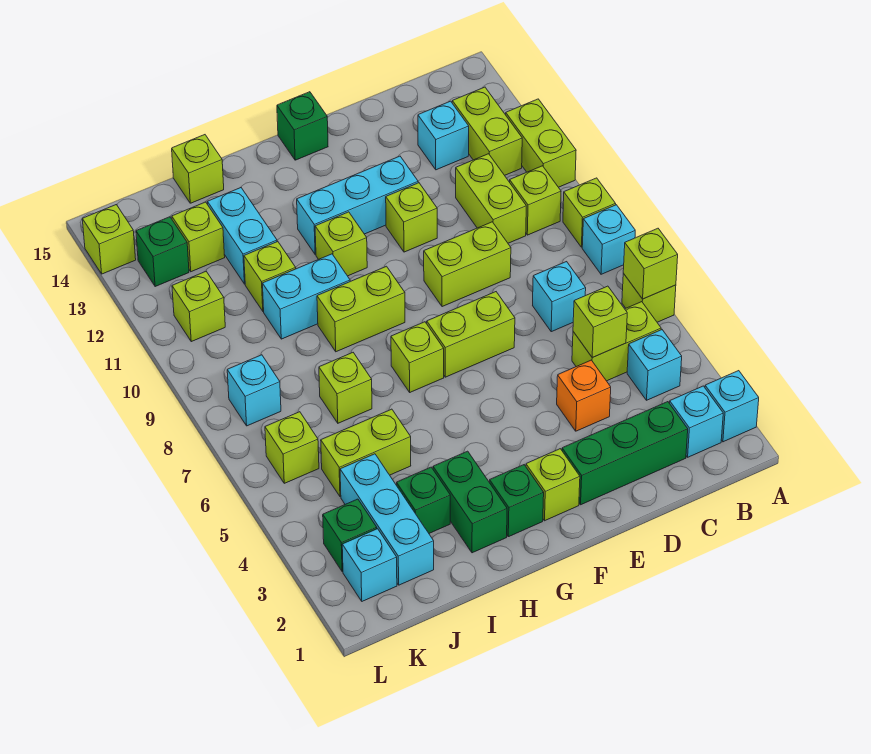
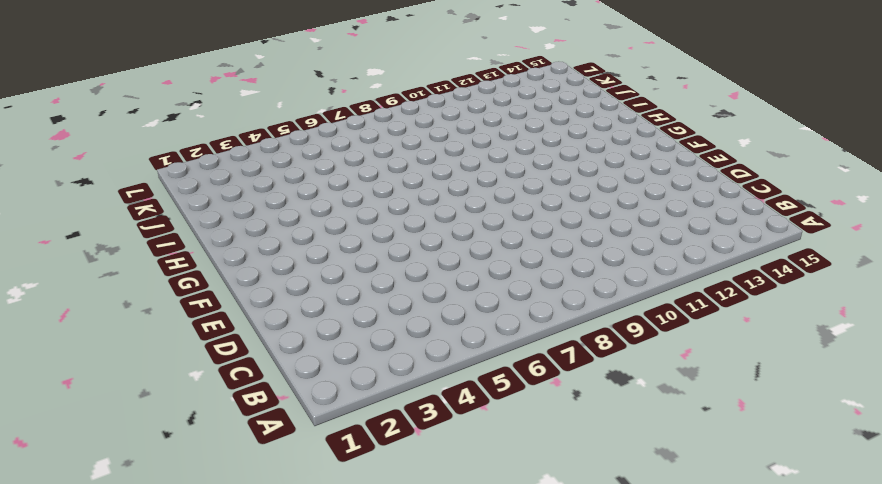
none -> cyan brick A2 level 1
none -> lime brick A6 level 1
none -> cyan brick A8 level 1
none -> lime brick A9 level 1

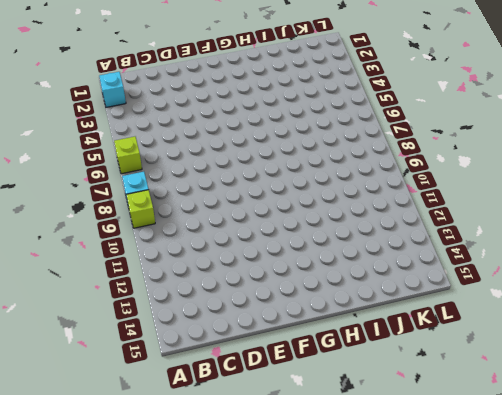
none -> lime brick A11:A12 level 1
none -> cyan brick B2 level 1
none -> cyan brick B4 level 1
none -> lime brick B5:C5 level 1

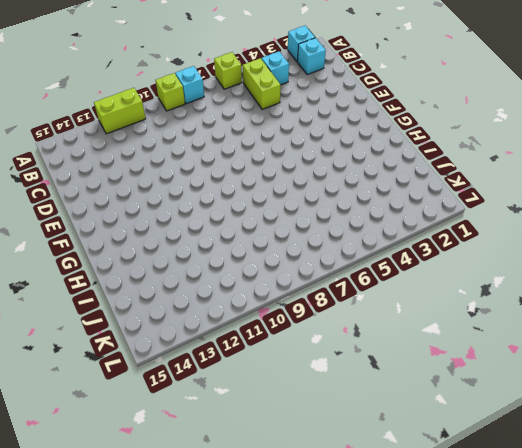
none -> lime brick B10 level 1
none -> lime brick B12:B13 level 1
none -> green brick C2:E2 level 1
none -> cyan brick C7 level 1

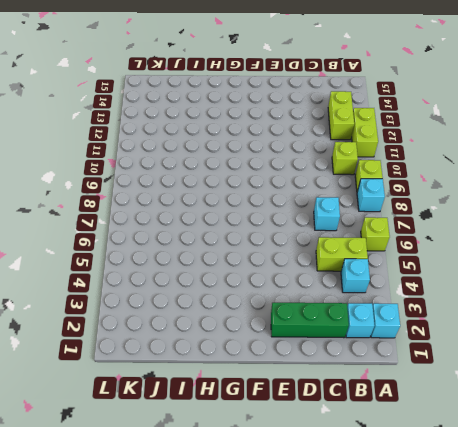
none -> lime brick C10:C11 level 1
none -> cyan brick C13 level 1
none -> orange brick D4 level 1
none -> lime brick D9:E9 level 1

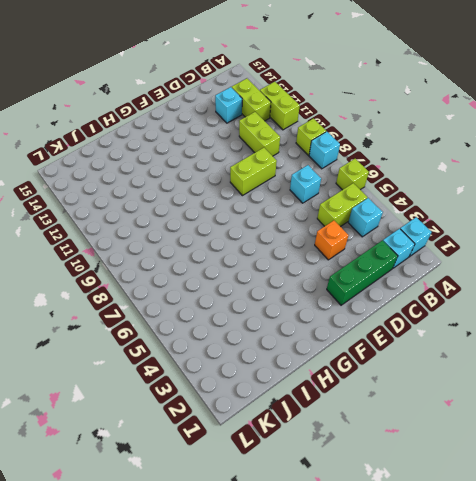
none -> lime brick B10 level 1
none -> lime brick E7:F7 level 1
none -> lime brick E11 level 1
none -> cyan brick E12:G12 level 1

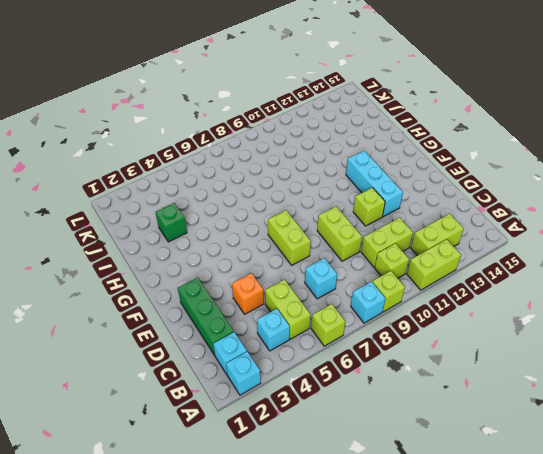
none -> cyan brick C13 level 1
none -> lime brick F2 level 1
none -> green brick F15 level 1
none -> green brick G2 level 1

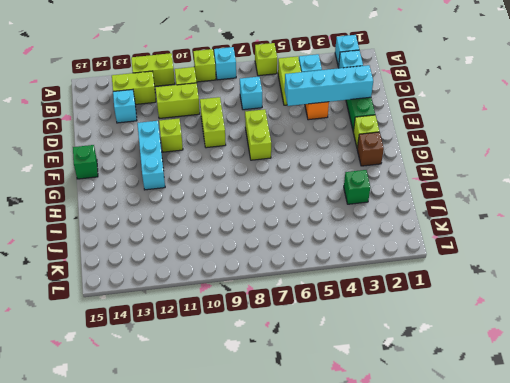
cyan brick D2:D5 level 2 -> none
brown brick G2 level 1 -> green brick G2 level 1
none -> lime brick G7 level 1
none -> lime brick G9:H9 level 1
none -> lime brick G11 level 1
none -> green brick H2:H3 level 1

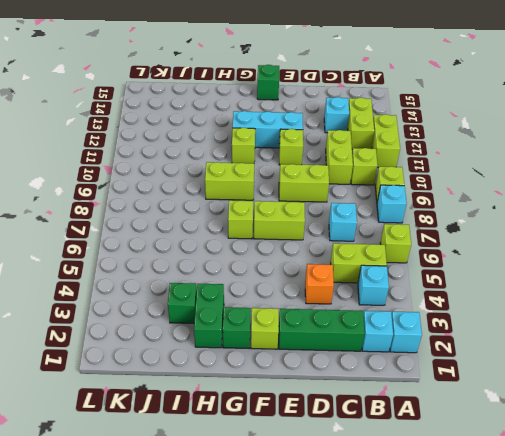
none -> cyan brick H10:I10 level 1
none -> lime brick I5:J5 level 1
none -> lime brick I7 level 1
none -> lime brick I11 level 1

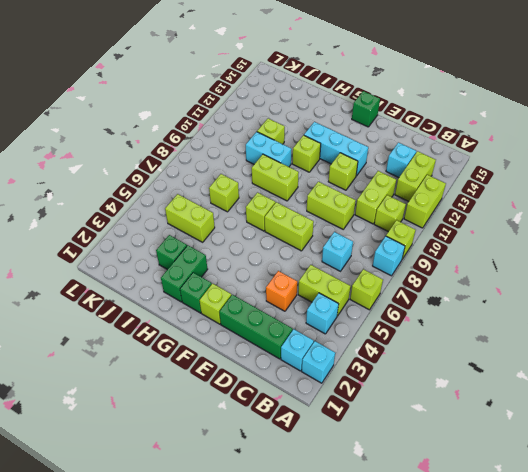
none -> cyan brick I12:I13 level 1
none -> lime brick I15 level 1
none -> cyan brick J2:J4 level 1
none -> lime brick J13 level 1

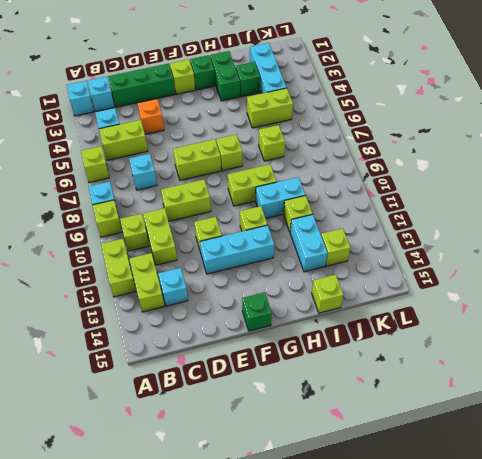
none -> cyan brick K2 level 1
none -> green brick K3 level 1
none -> lime brick K6 level 1
none -> cyan brick K8 level 1

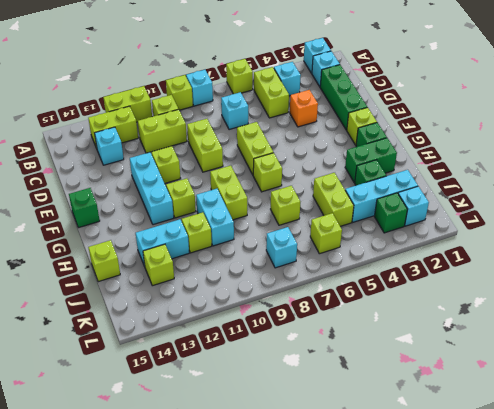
none -> lime brick K11 level 1
none -> green brick K13 level 1
none -> lime brick L14 level 1
none -> lime brick A6 level 2

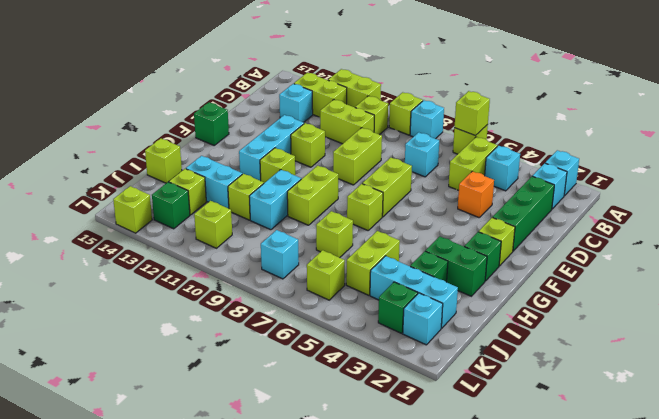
none -> lime brick C5 level 2

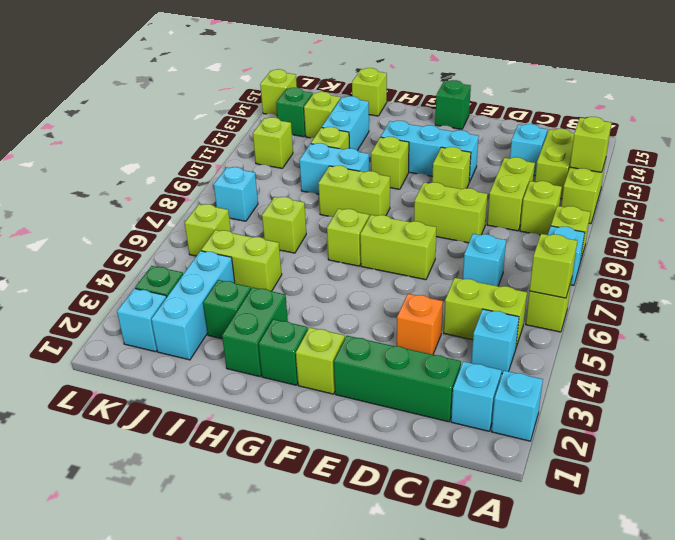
lime brick A12 level 2 -> lime brick C5 level 2

